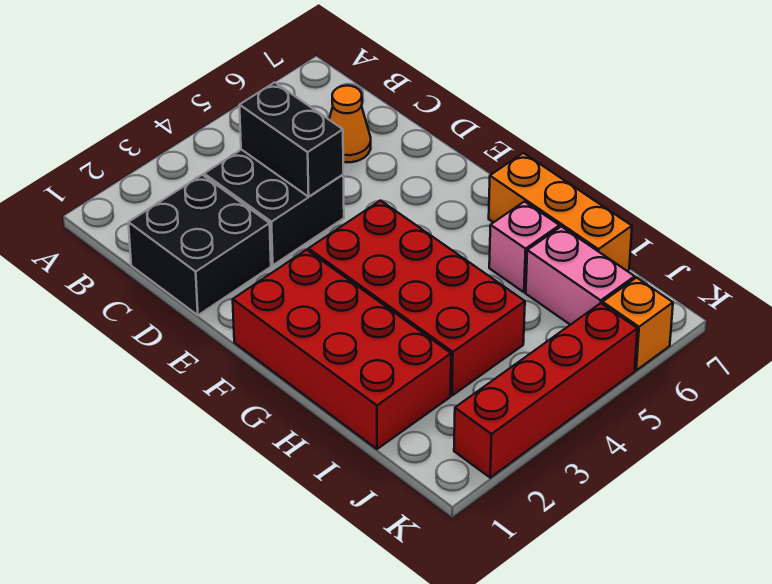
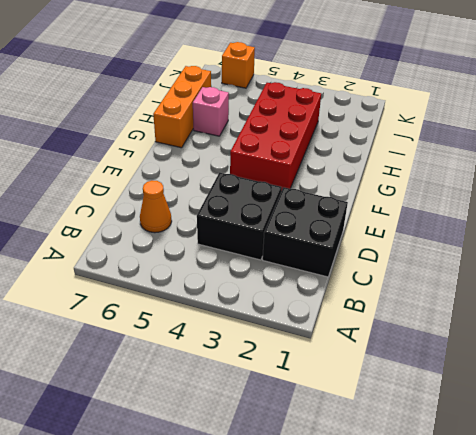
none -> red brick F1:I2 level 1
none -> pink brick I6:J6 level 1

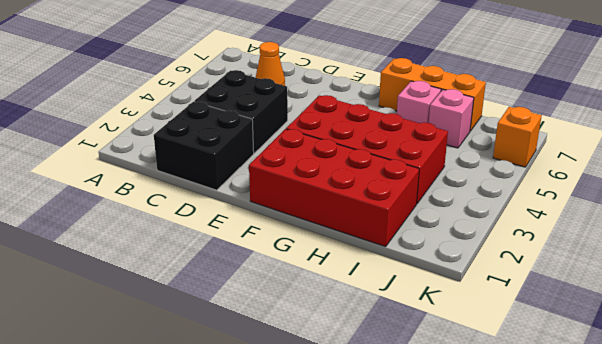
pink brick I6 level 1 -> pink brick I6:J6 level 1
none -> red brick K2:K5 level 1
none -> black brick C4:D4 level 2

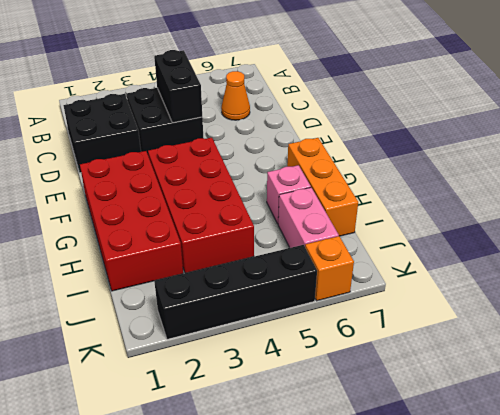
black brick K2:K5 level 1 -> red brick K2:K5 level 1

